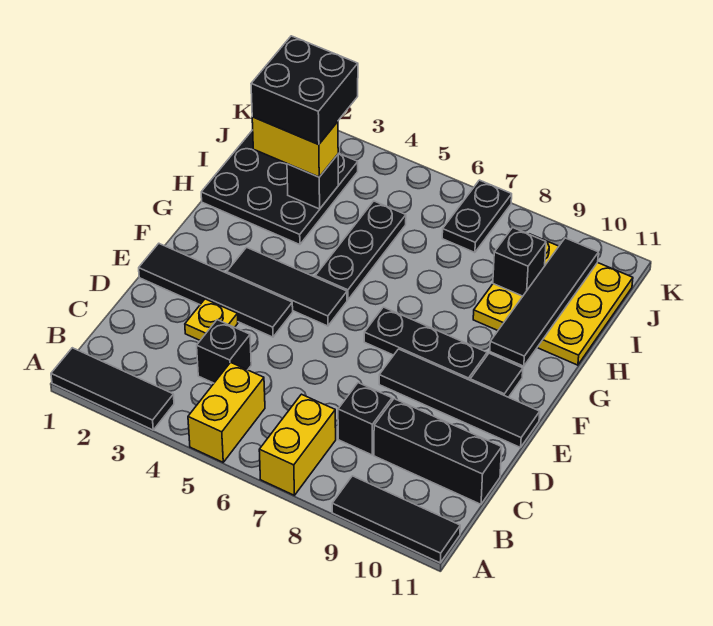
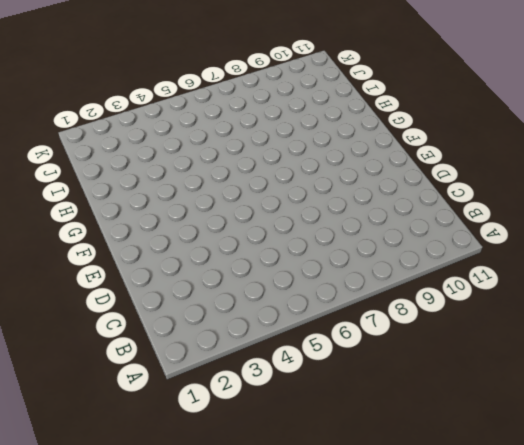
none -> black tile A1:A3 level 1
none -> yellow brick A5:B5 level 1
none -> yellow brick A7:B7 level 1

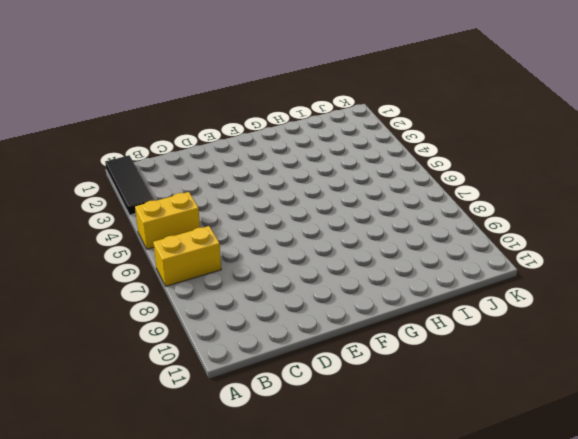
none -> black tile A9:A11 level 1
none -> black brick C4 level 1
none -> black brick C8 level 1

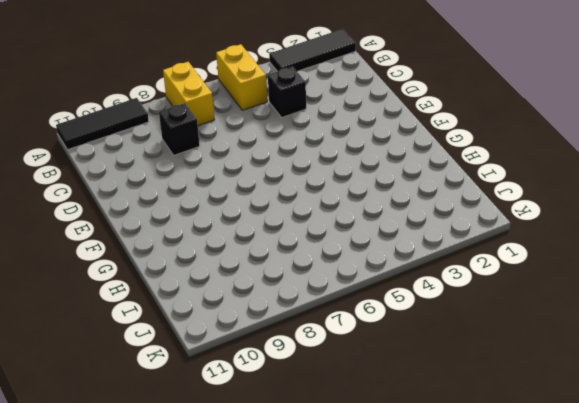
none -> black brick C9:C11 level 1
none -> yellow plate D3 level 1
none -> black tile E1:E4 level 1

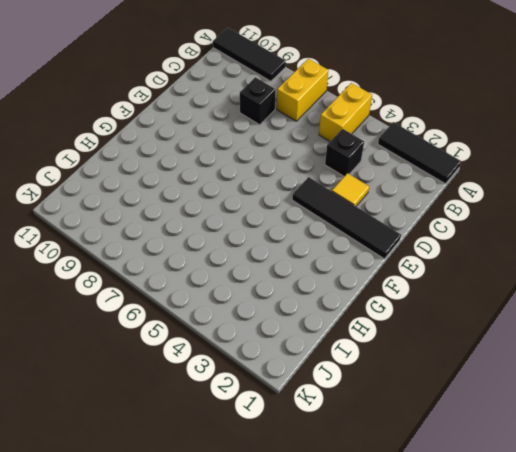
yellow tile D3 level 1 -> yellow plate D3 level 1
none -> black brick C9:C11 level 1
none -> black tile E8:E11 level 1
none -> black tile F3:F5 level 1

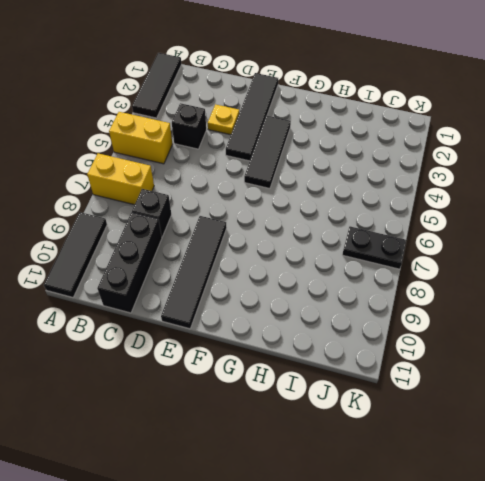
none -> black plate F7:F9 level 1
none -> black tile F10 level 1
none -> black plate G5:I5 level 1

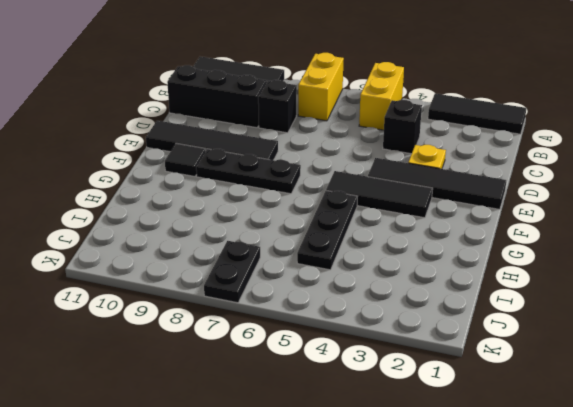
none -> black plate H1:J3 level 1
none -> yellow plate H9:J11 level 1
none -> black tile G10:J10 level 2

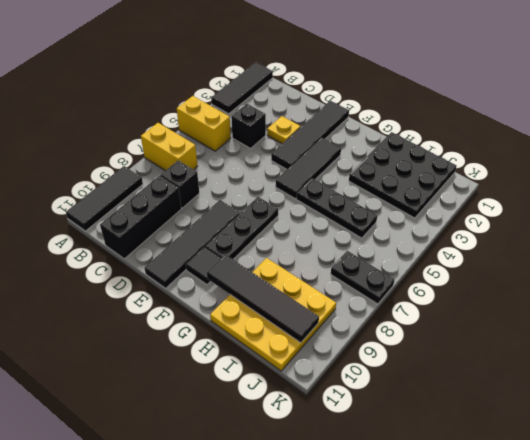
none -> black brick I3 level 2
none -> black brick I9 level 2
none -> yellow brick I2:I3 level 3

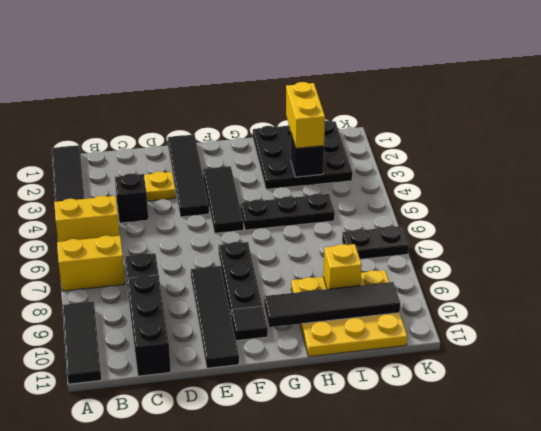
yellow brick I9 level 2 -> black brick I9 level 2
none -> black brick I2:J3 level 4

